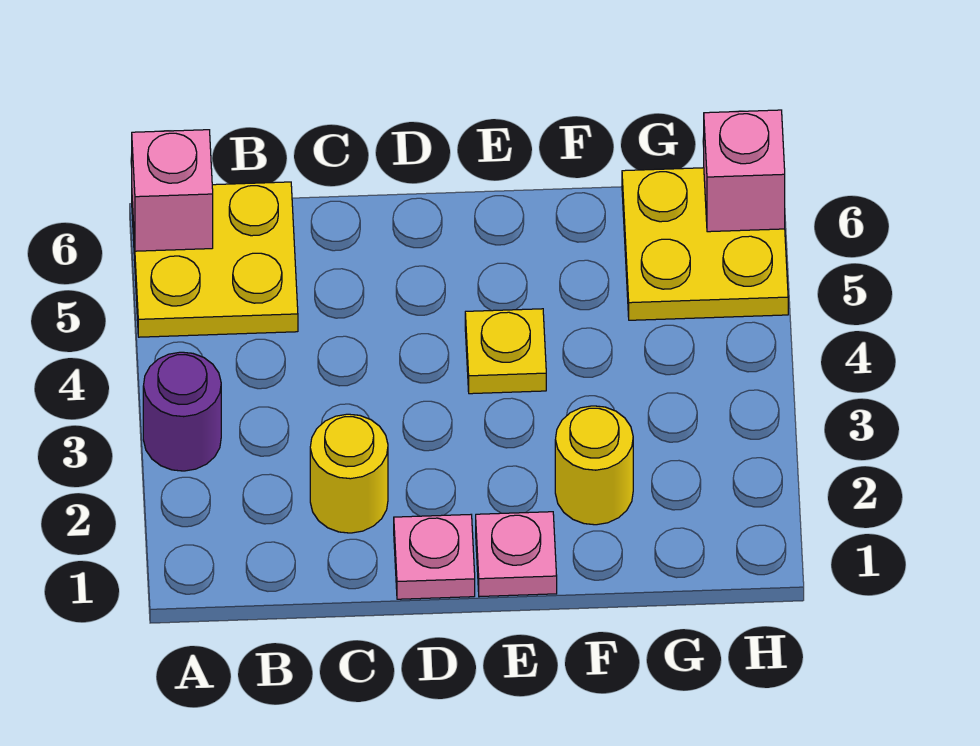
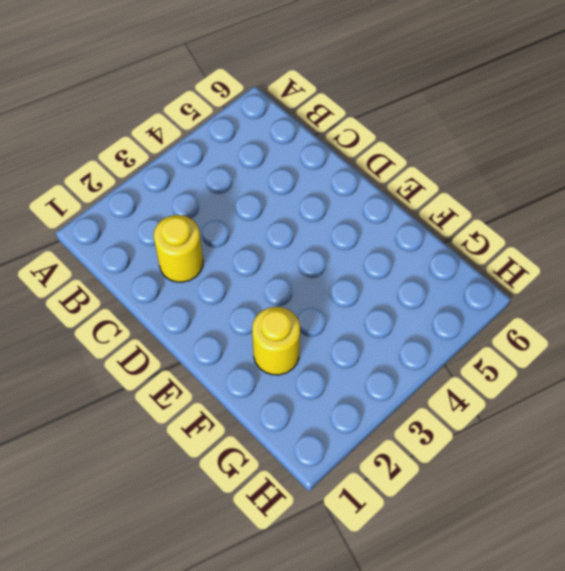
none -> purple round brick A3 level 1
none -> yellow plate A5:B6 level 1

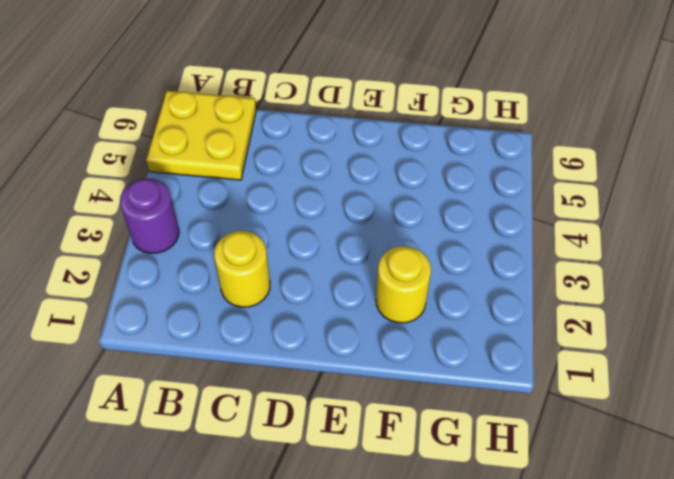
none -> pink plate D1 level 1
none -> pink plate E1 level 1

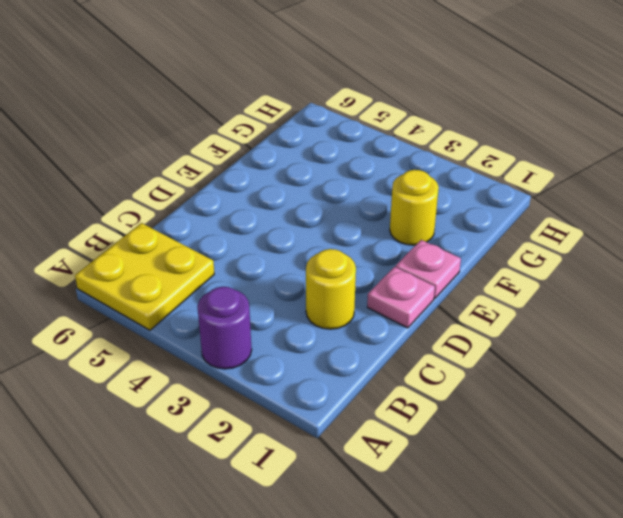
none -> yellow plate E4 level 1
none -> yellow plate G5:H6 level 1

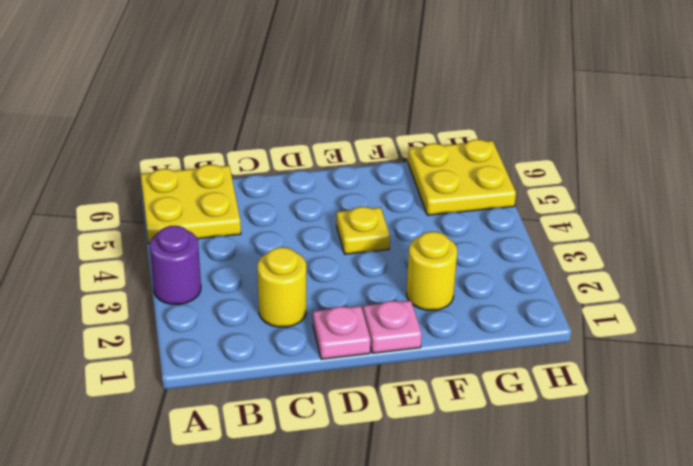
none -> pink brick A6 level 2
none -> pink brick H6 level 2

